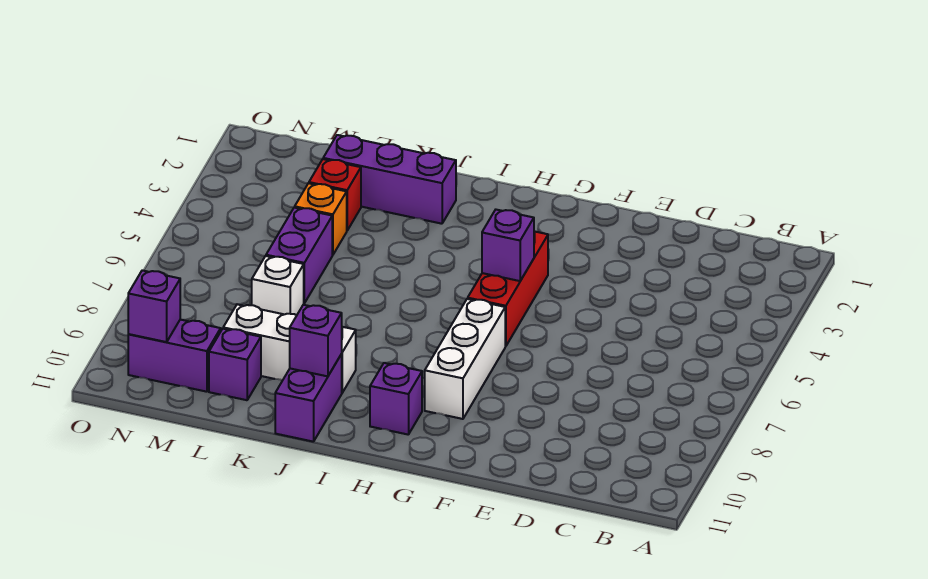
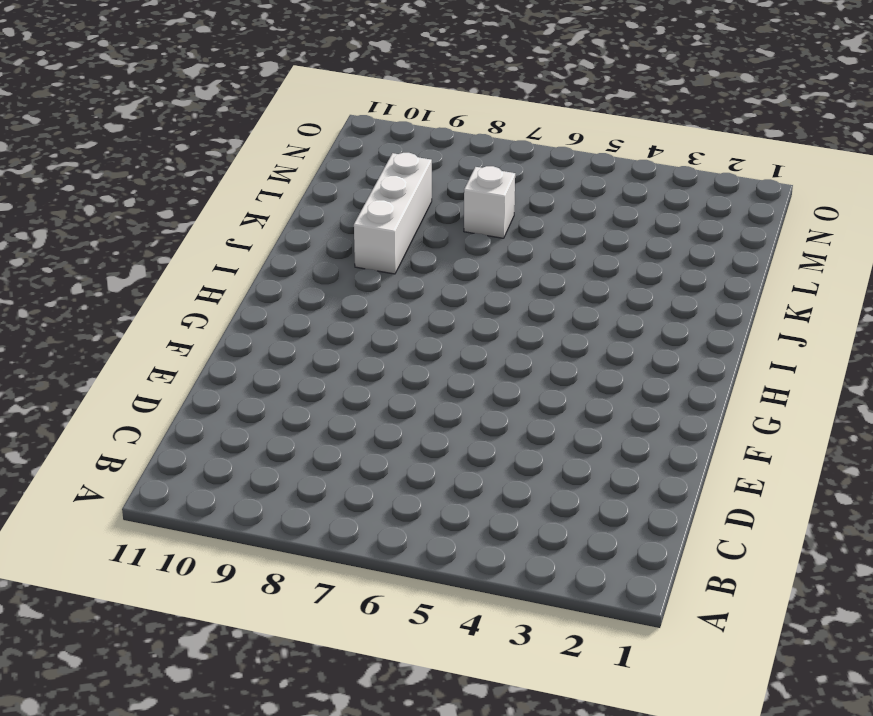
none -> red brick G4:G6 level 1
none -> white brick G7:G9 level 1
none -> purple brick H10 level 1

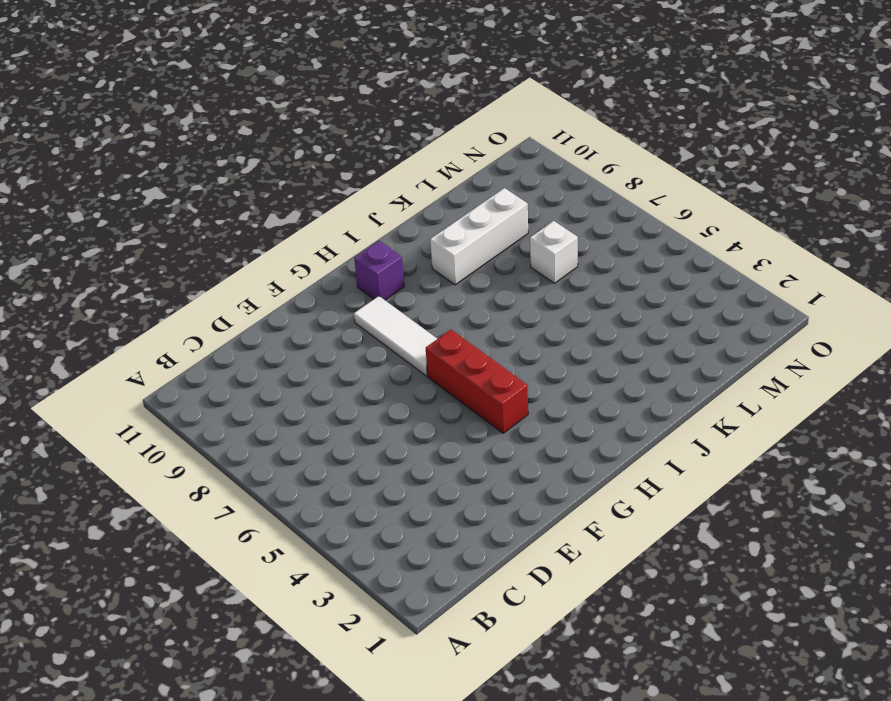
white tile G7:G9 level 1 -> white brick G7:G9 level 1
none -> purple brick J2:L2 level 1
none -> purple brick J10:J11 level 1
none -> red brick L3 level 1

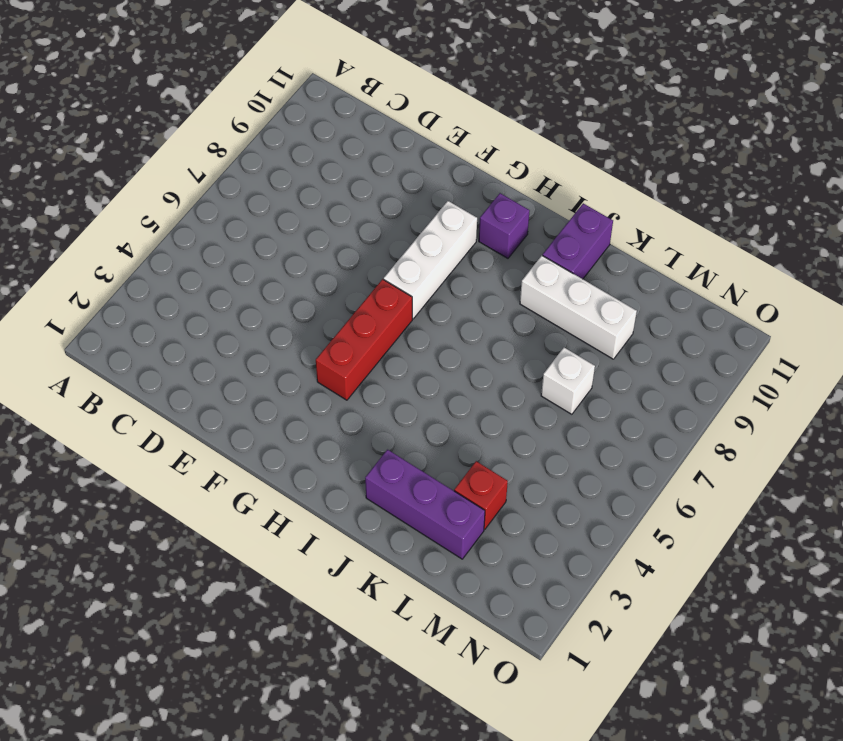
none -> orange brick L4 level 1
none -> purple brick L5:L6 level 1
none -> purple brick L10 level 1

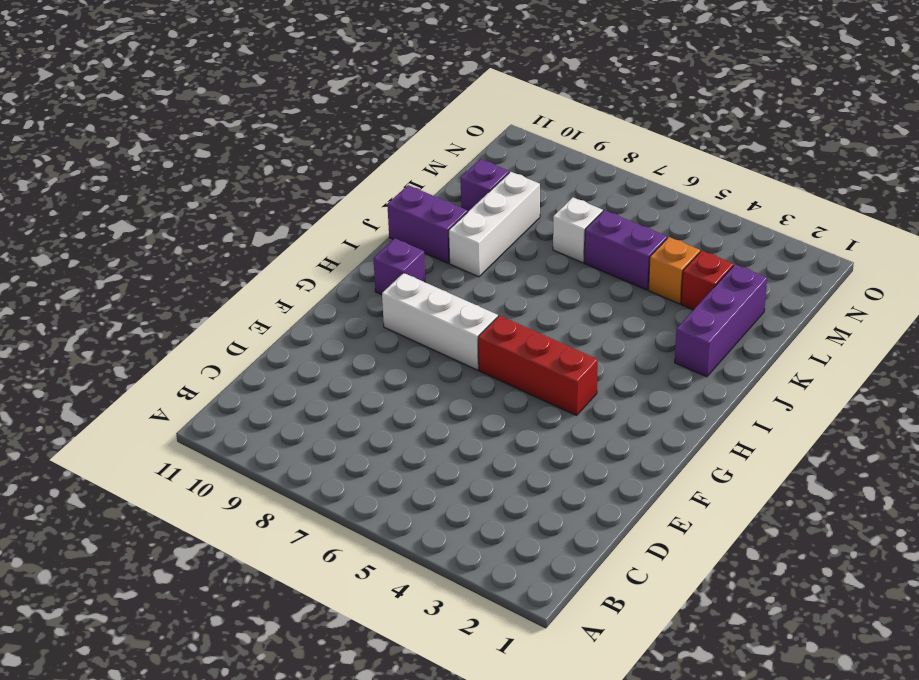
none -> purple brick M10:N10 level 1
none -> purple brick G5 level 2
none -> purple brick J10 level 2

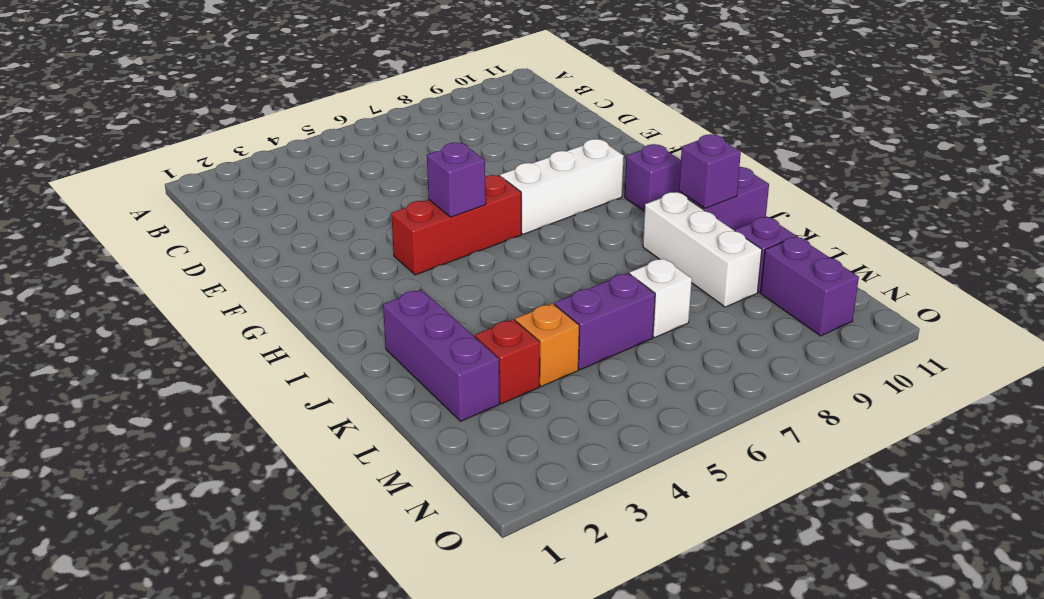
none -> purple brick N10 level 2

